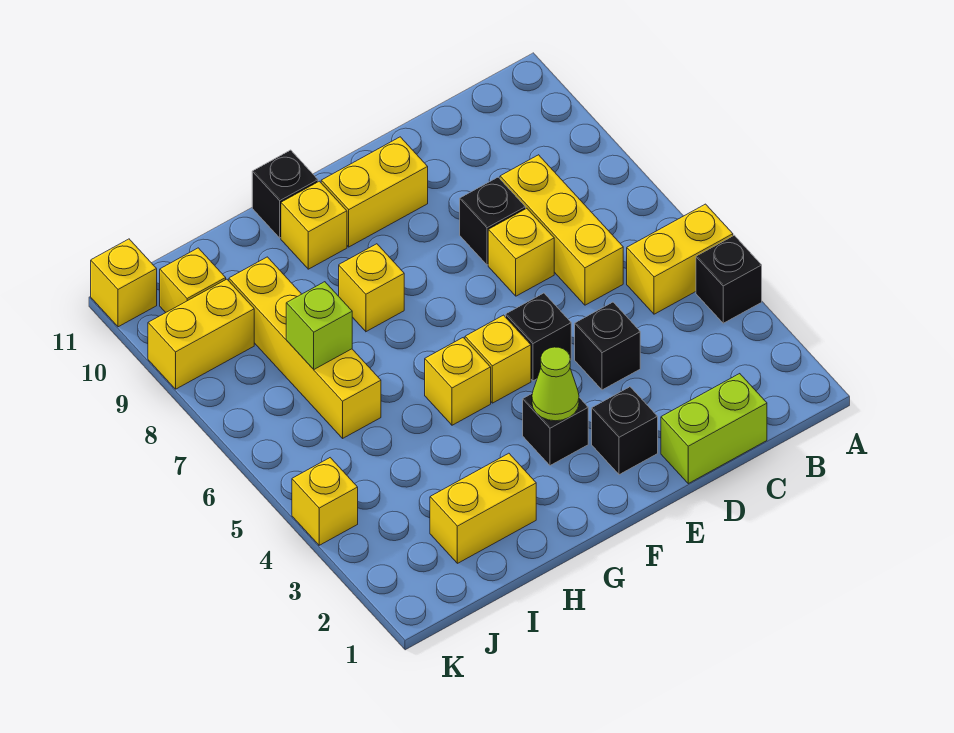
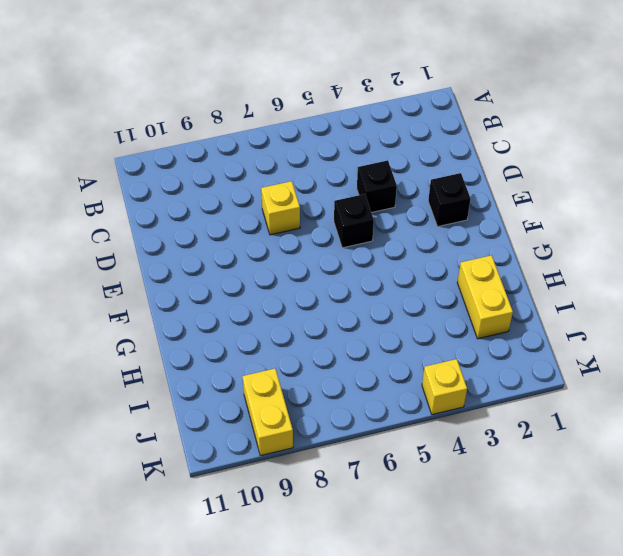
none -> black brick A4 level 1
none -> yellow brick A5:B5 level 1
none -> lime brick C1:D1 level 1

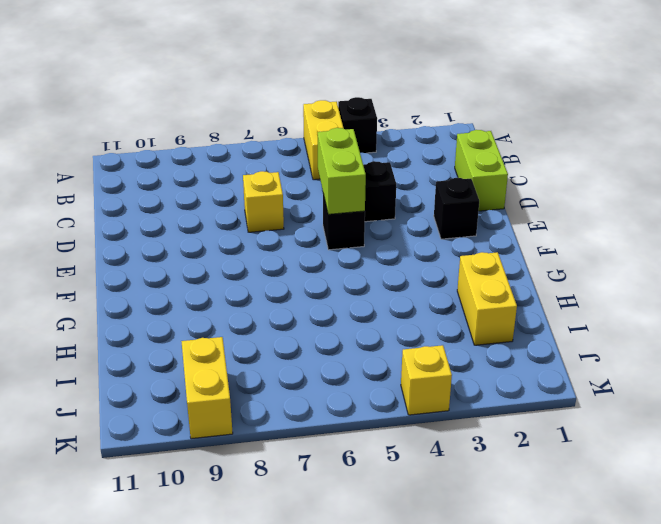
lime brick D5:E5 level 2 -> none
none -> yellow brick C6:C8 level 1
none -> black brick D8 level 1
none -> yellow brick E10:F10 level 1

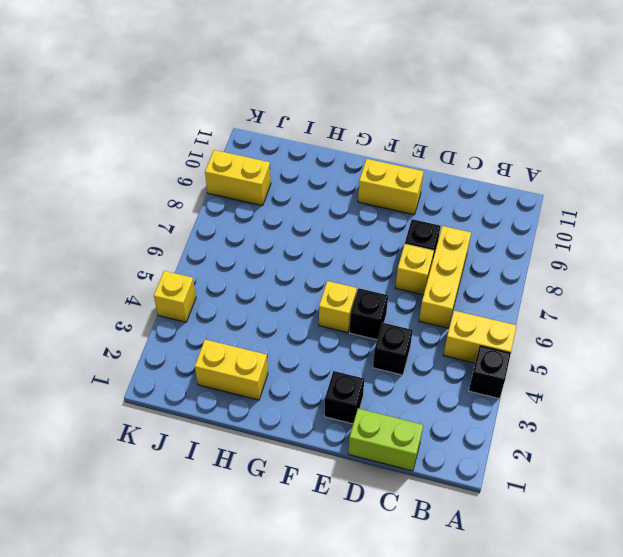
none -> black brick F3 level 1
none -> yellow brick G5 level 1
none -> yellow brick G8 level 1

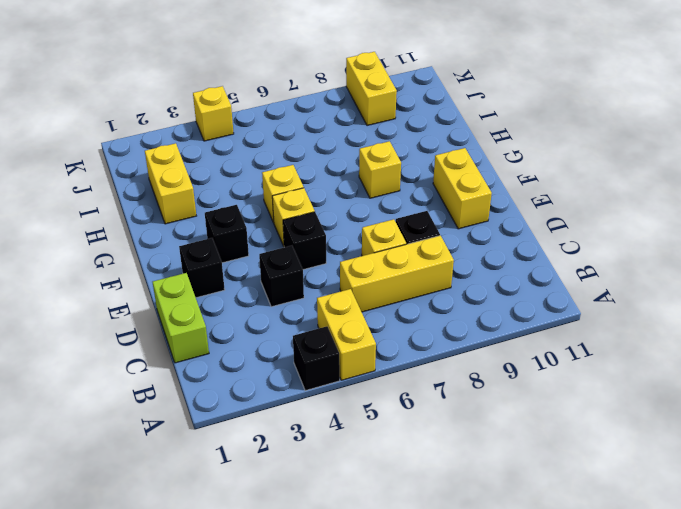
none -> yellow brick G10 level 1
none -> black brick G11 level 1
none -> yellow brick I6:I9 level 1

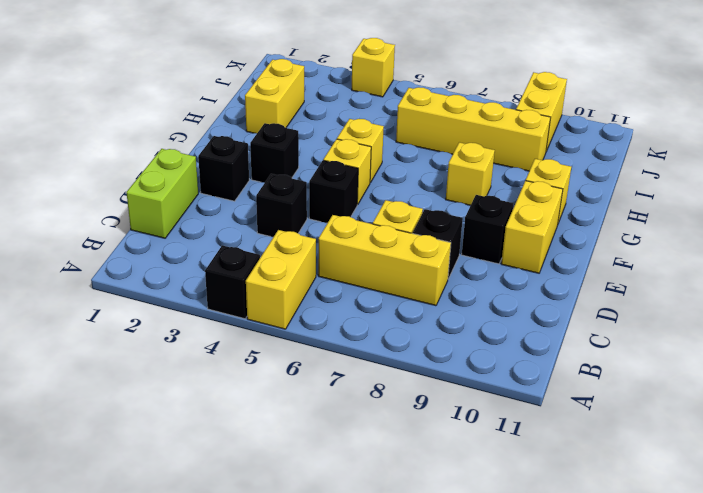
black brick E9 level 1 -> black brick G11 level 1
none -> yellow brick J10 level 1
none -> yellow brick K11 level 1
none -> lime cone F3 level 2

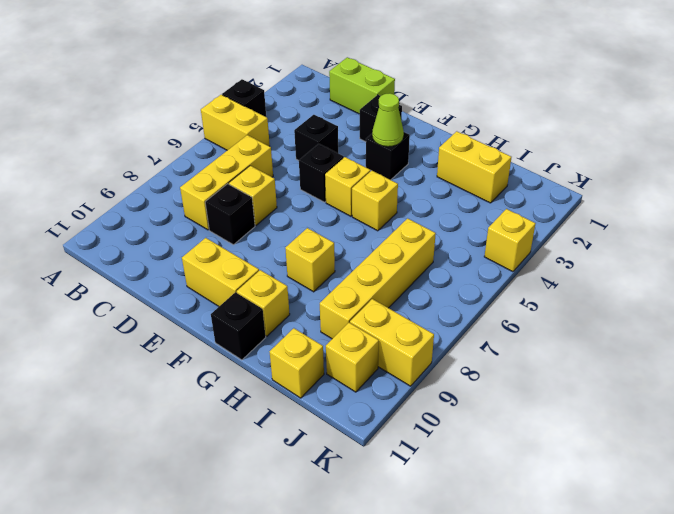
yellow brick I11 level 1 -> yellow brick K11 level 1
none -> lime brick I7 level 2

